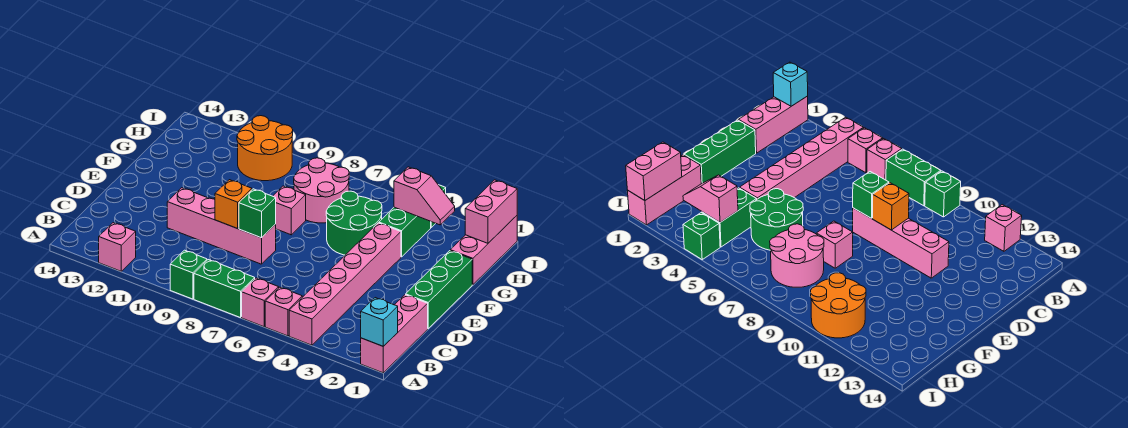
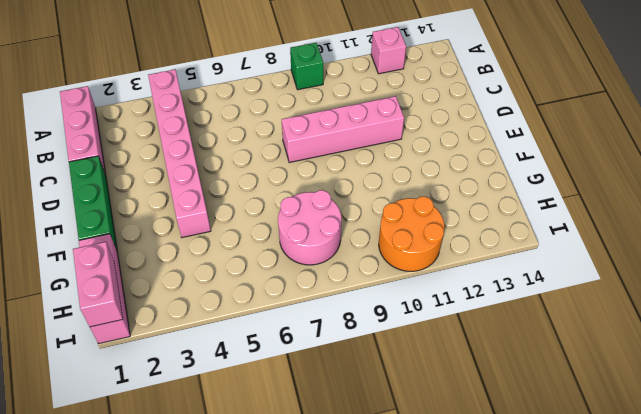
none -> pink brick A5 level 1
none -> pink brick A6 level 1
none -> green brick A7:A8 level 1

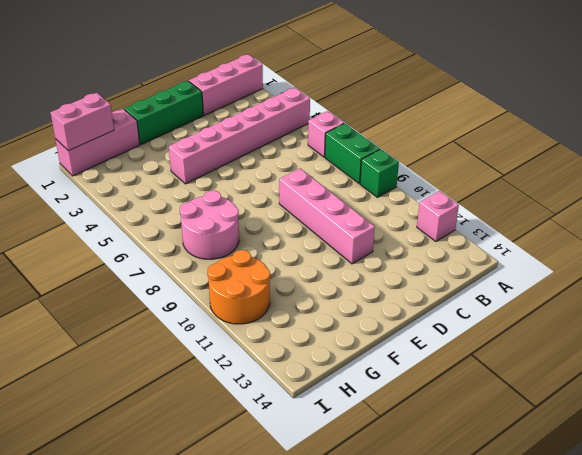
none -> pink brick A5 level 1
none -> green round brick F5:G6 level 1
none -> pink brick F8 level 1

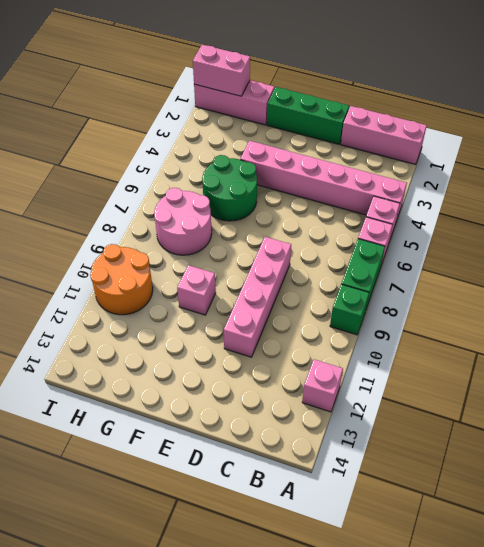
pink brick F10 level 1 -> pink brick F8 level 1
none -> green brick G4:H4 level 1
none -> green brick I4 level 1
none -> cyan brick A1 level 2

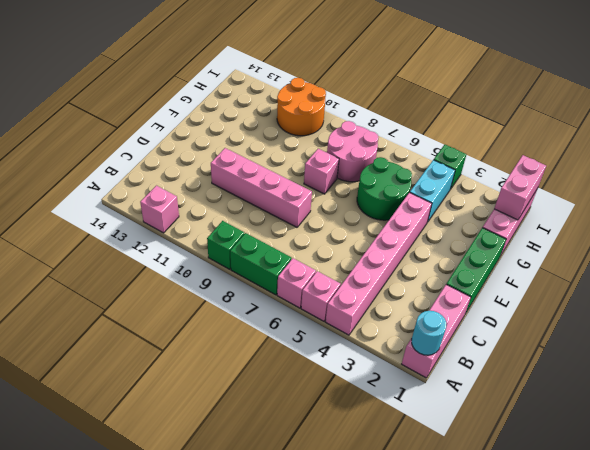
cyan round brick A1 level 2 -> cyan brick A1 level 2
cyan brick G4:H4 level 1 -> green brick G4:H4 level 1
none -> green brick D8 level 2
none -> orange brick D9 level 2
none -> pink slope H3:H4 level 2 top 4

